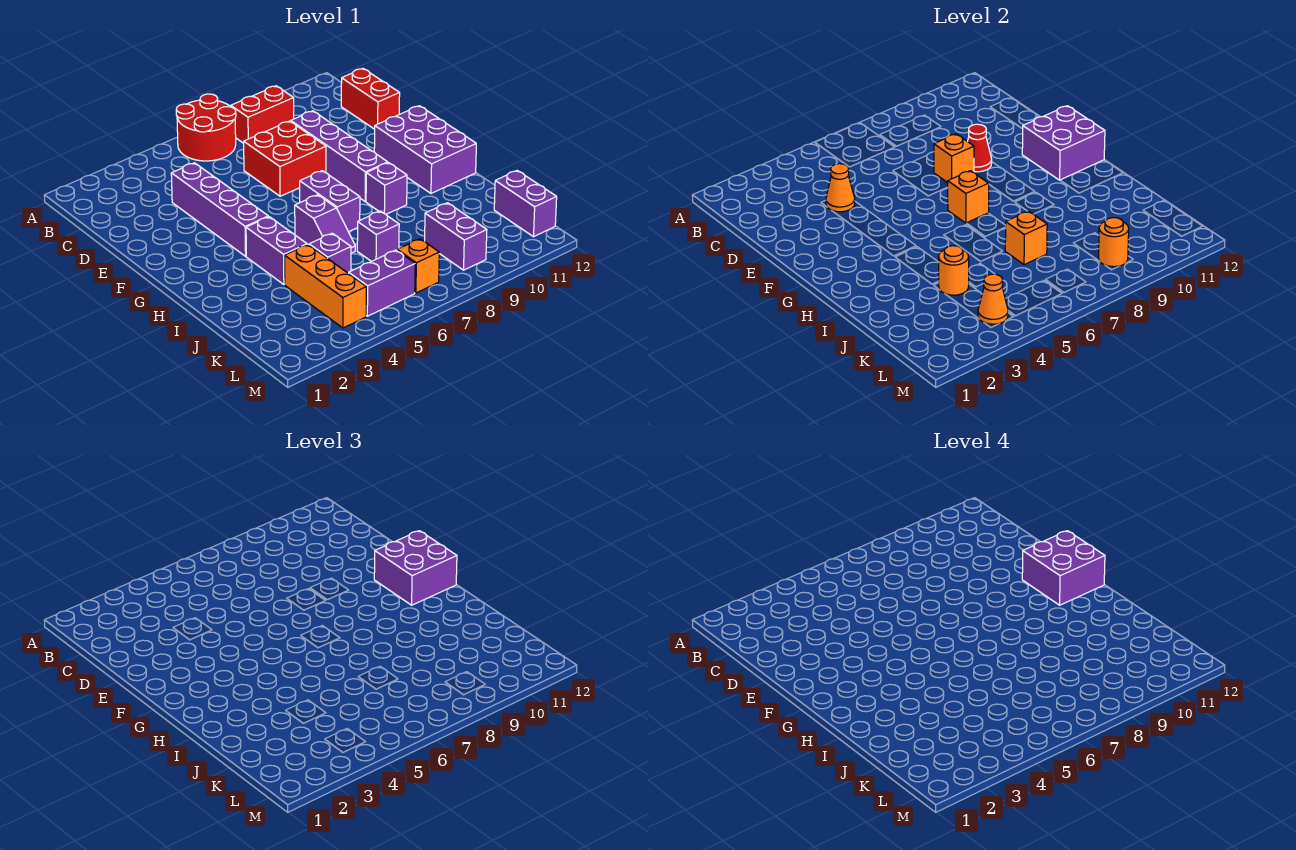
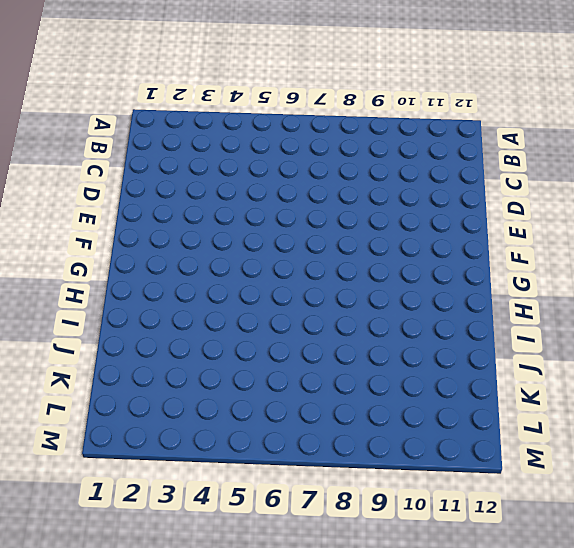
none -> red round brick A6:B7 level 1
none -> red brick B8:B9 level 1
none -> red brick C12:D12 level 1

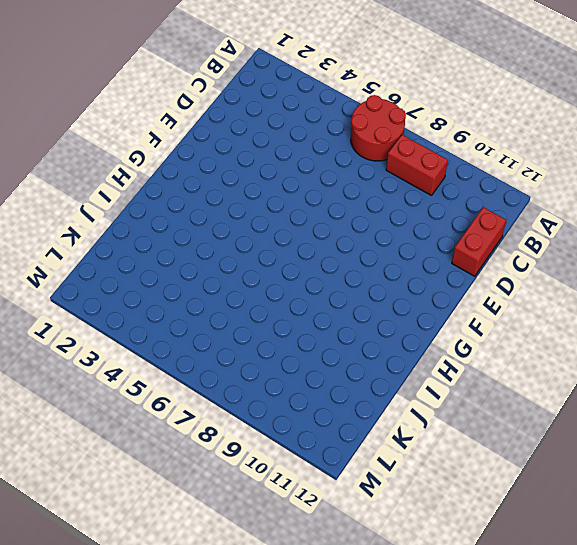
none -> purple brick D4:G4 level 1
none -> red brick D7:E8 level 1
none -> purple brick D9:G9 level 1

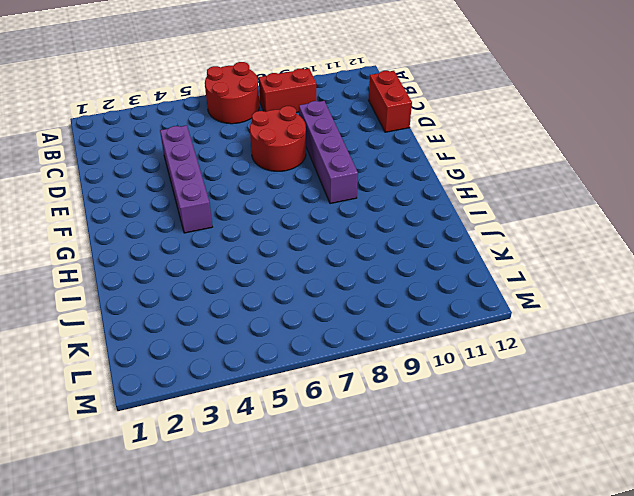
red round brick D7:E8 level 1 -> red brick D7:E8 level 1
none -> purple brick F11:H12 level 1
none -> purple brick G7:H7 level 1
none -> purple brick H4:I4 level 1

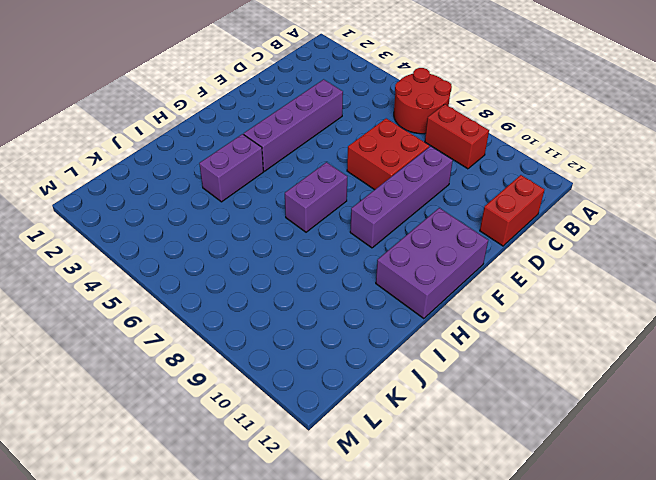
none -> purple slope H6:I6 level 1 top H
none -> purple brick H9 level 1
none -> orange brick J4:L4 level 1

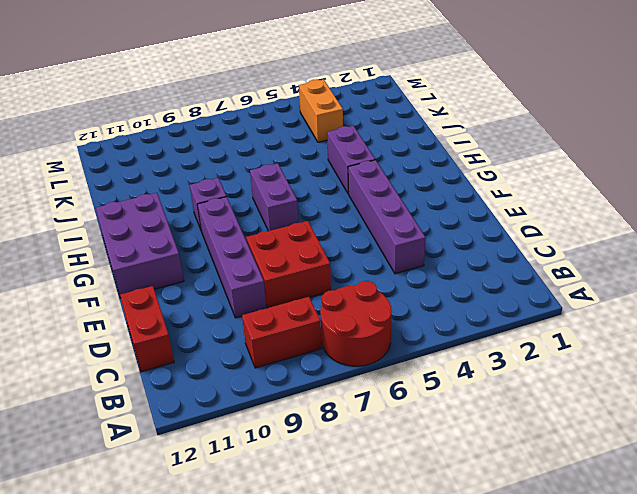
orange brick K4:L4 level 1 -> orange brick J4:L4 level 1
none -> purple slope H6:I6 level 1 top H
none -> purple brick J5 level 1
none -> purple brick J7 level 1

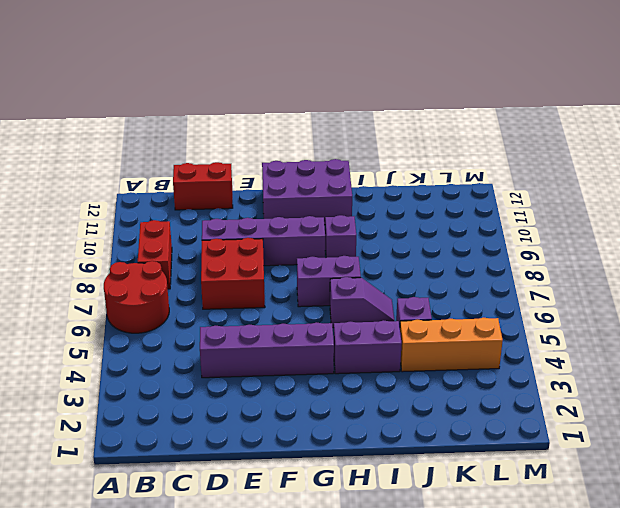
none -> purple brick J7 level 1
none -> purple brick K9:L9 level 1
none -> purple brick K12:L12 level 1

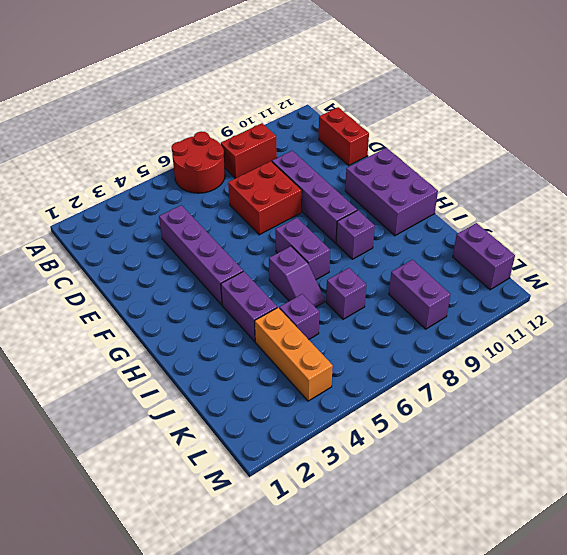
none -> purple brick L5:L6 level 1
none -> orange brick L7 level 1
none -> orange cone D4 level 2

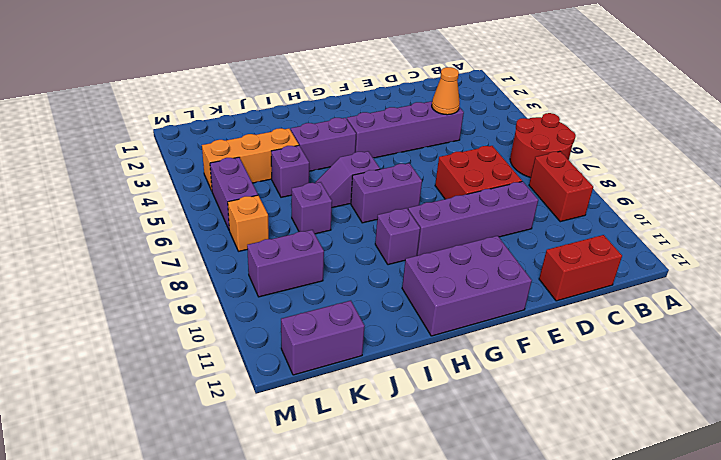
none -> orange brick E8 level 2
none -> red cone E9 level 2
none -> purple brick F11:G12 level 2

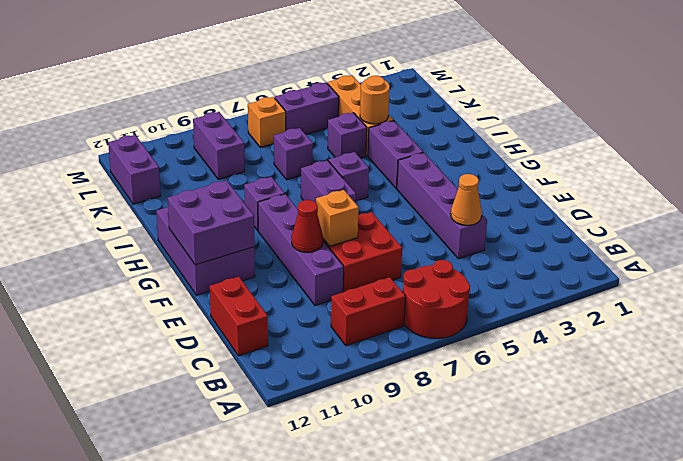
none -> orange brick G7 level 2
none -> orange brick J7 level 2
none -> orange cone L4 level 2

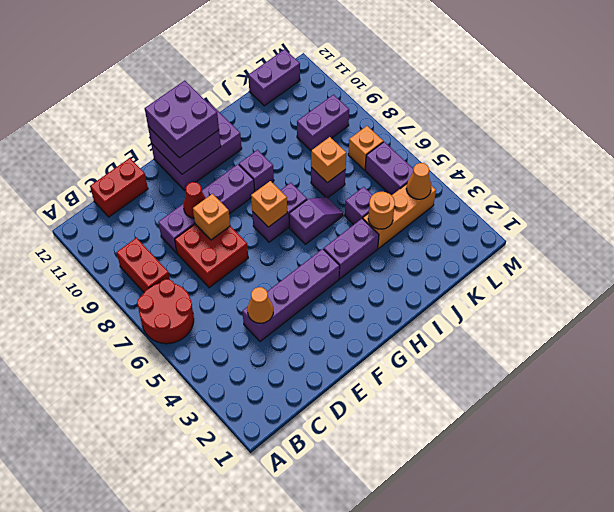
none -> orange round brick L9 level 2
none -> purple brick F11:G12 level 4

